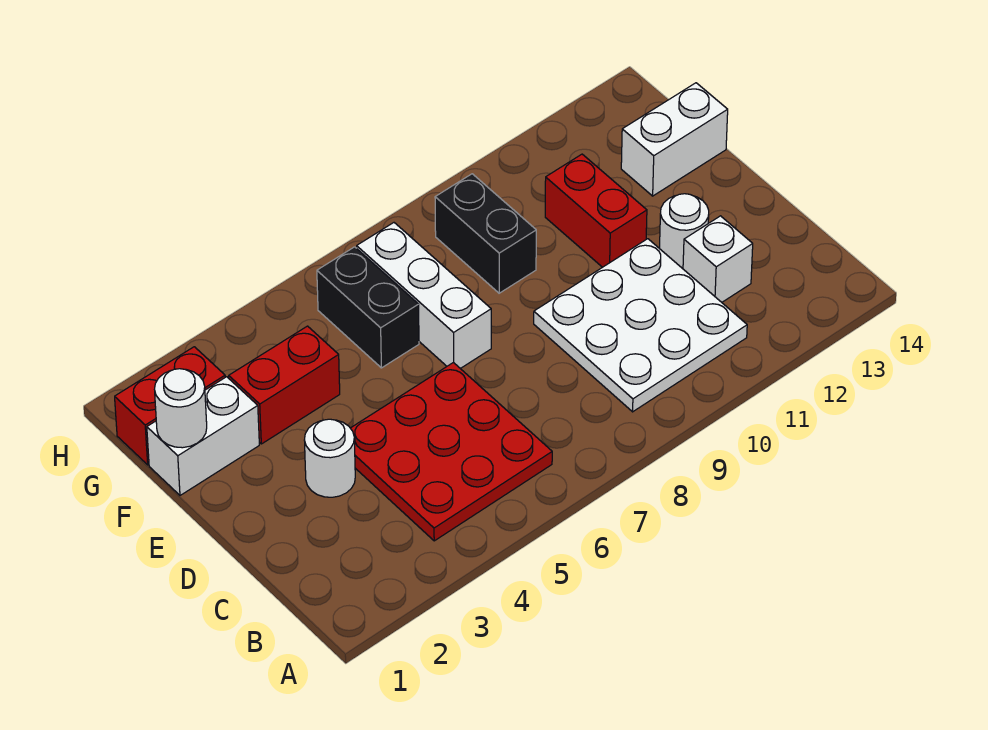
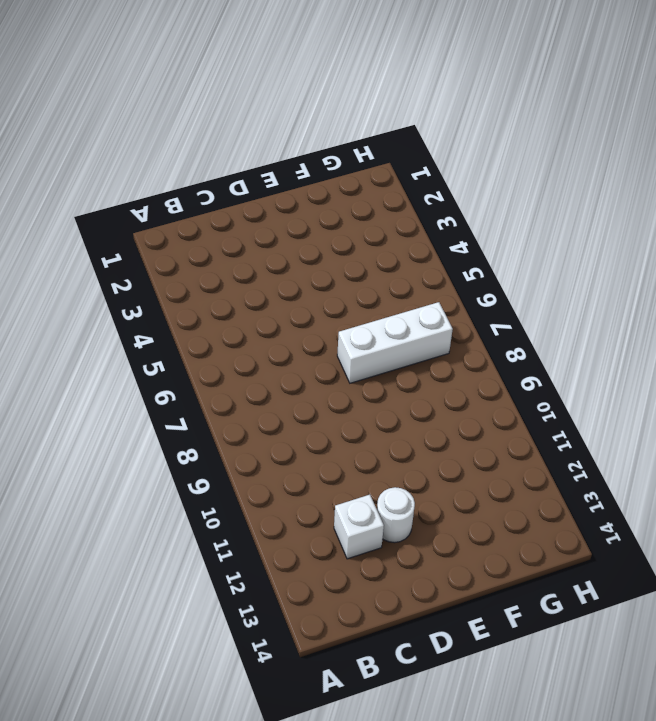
none -> red plate B4:D6 level 1
none -> white plate B9:D11 level 1
none -> white round brick D3 level 1

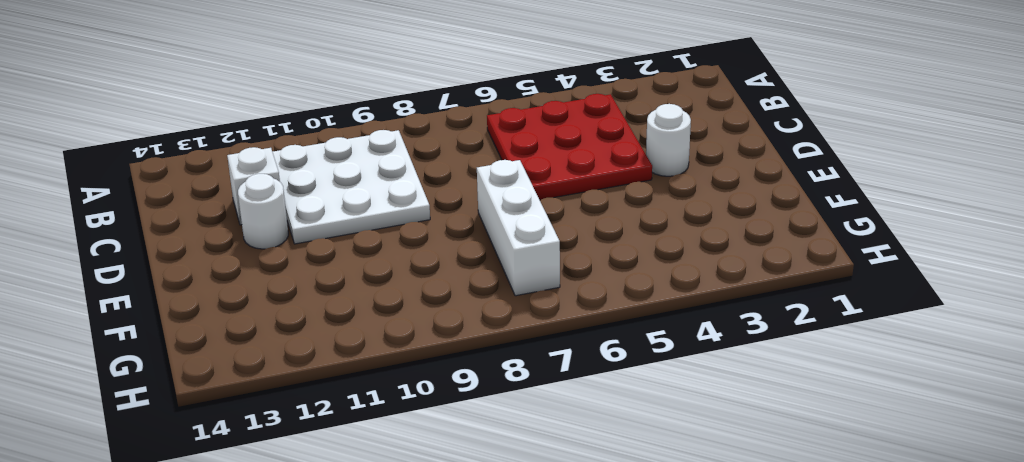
none -> red brick E11:F11 level 1
none -> white brick F1:F2 level 1
none -> red brick F3:F4 level 1

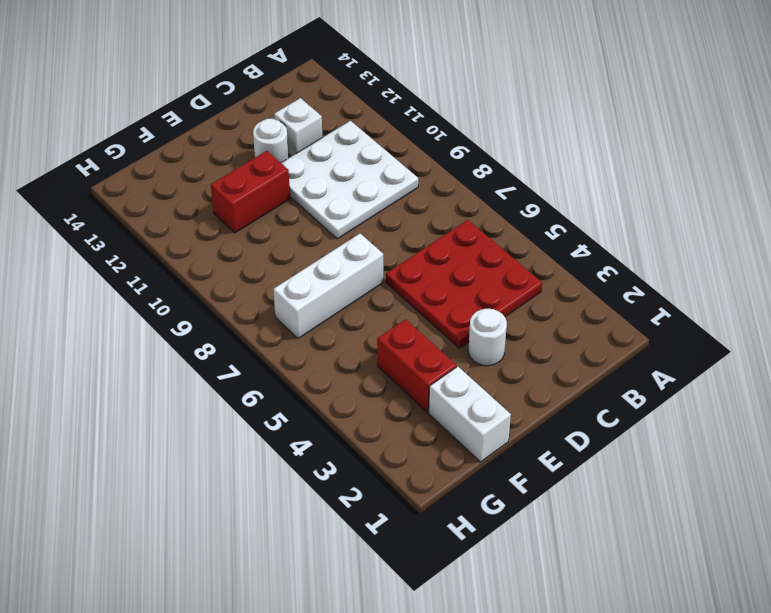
none -> black brick F6:G6 level 1
none -> black brick F9:G9 level 1
none -> white brick F13:F14 level 1

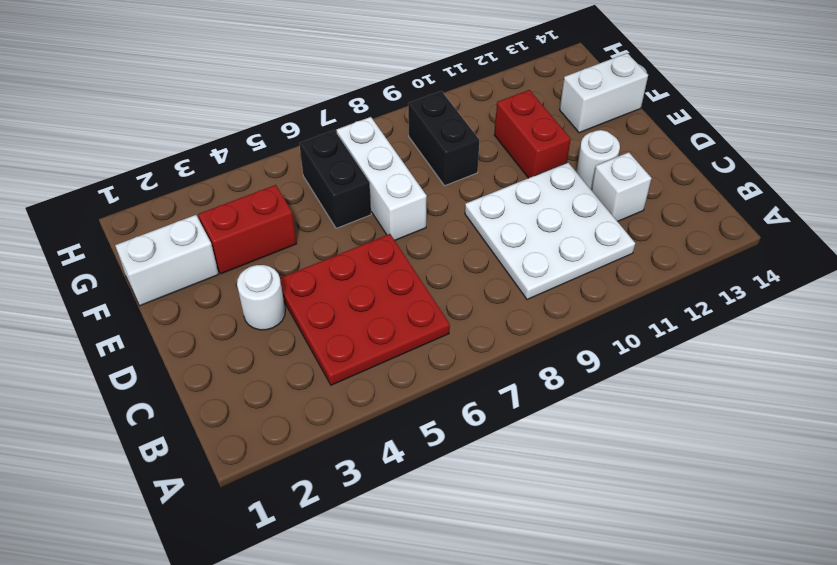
none -> red brick G1:G2 level 1
none -> white round brick F1 level 2

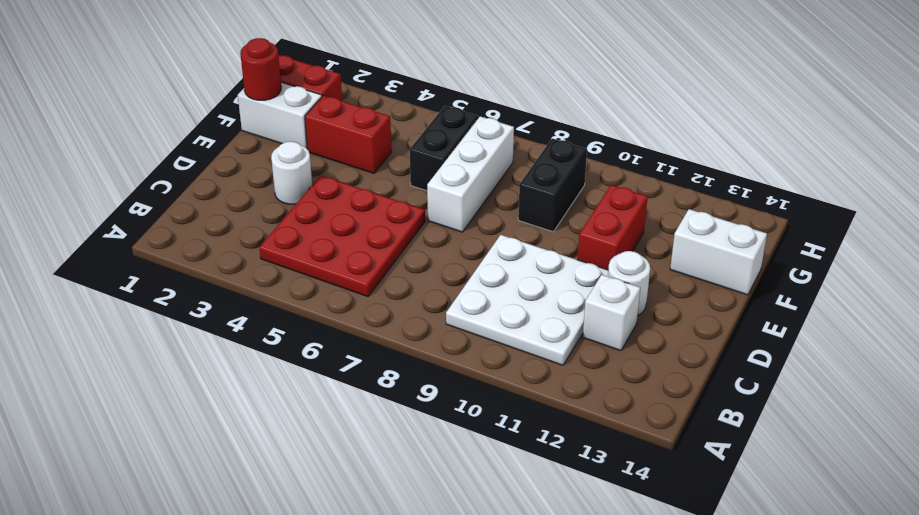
red round brick F1 level 2 -> white round brick F1 level 2

